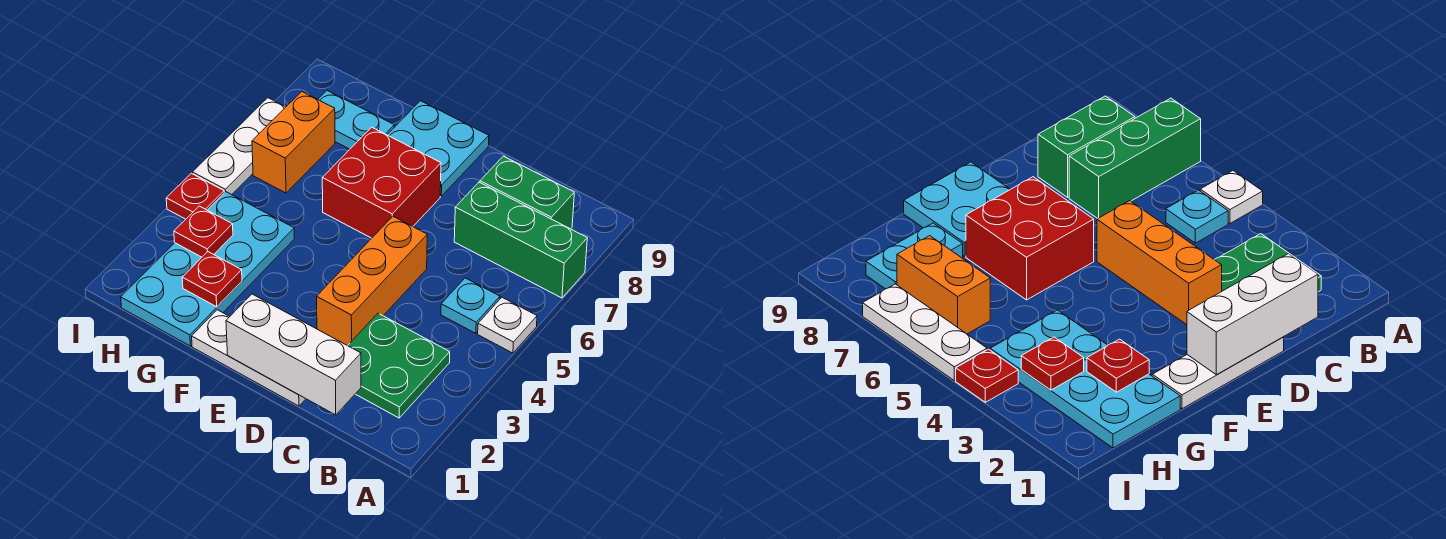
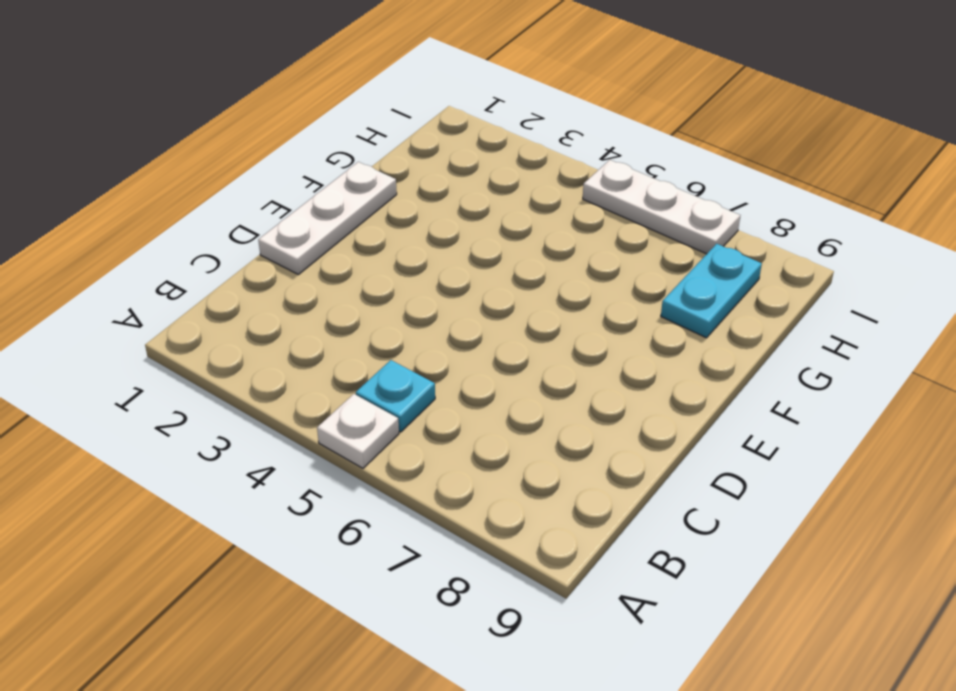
none -> green brick A7:C7 level 1
none -> green plate B2:C3 level 1
none -> green brick B8:C8 level 1

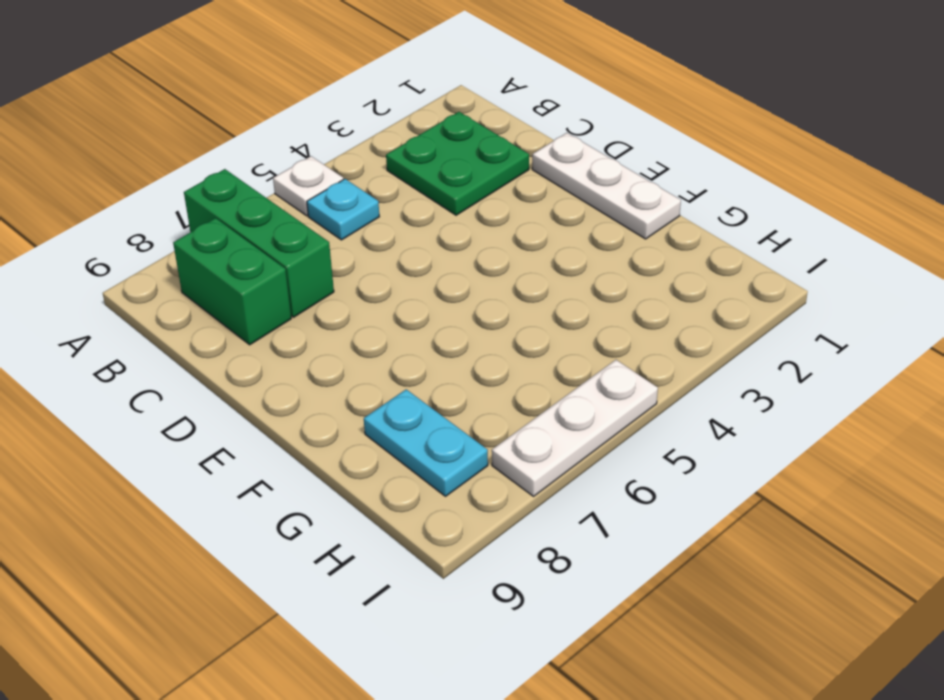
none -> orange brick D3:D5 level 1
none -> red brick E6:F7 level 1
none -> cyan plate E8:F9 level 1

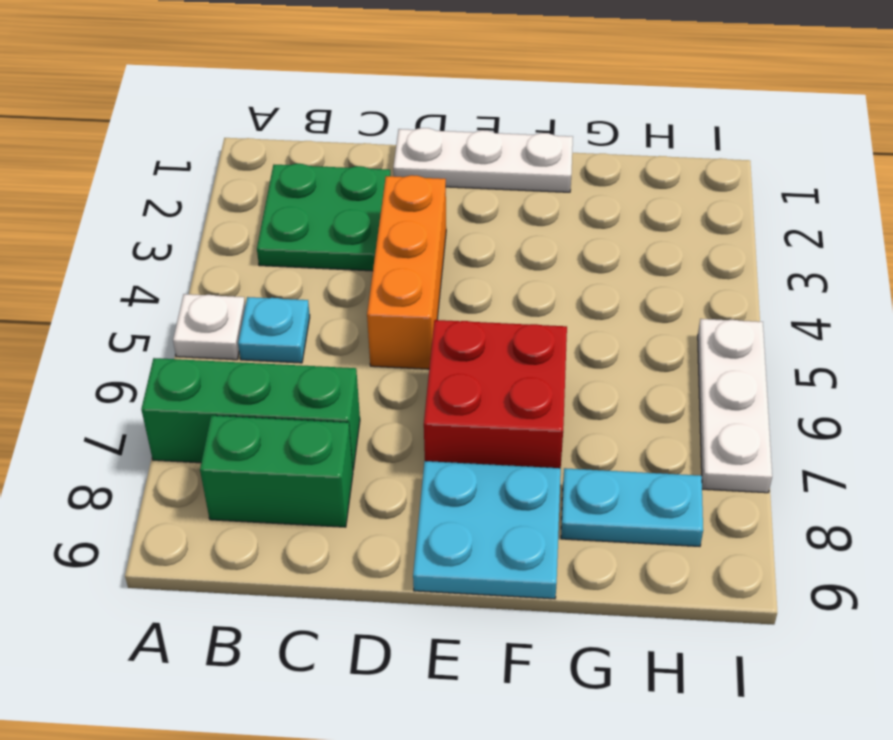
none -> cyan plate G1:H4 level 1
none -> orange brick H6:H7 level 1
none -> red plate I4 level 1

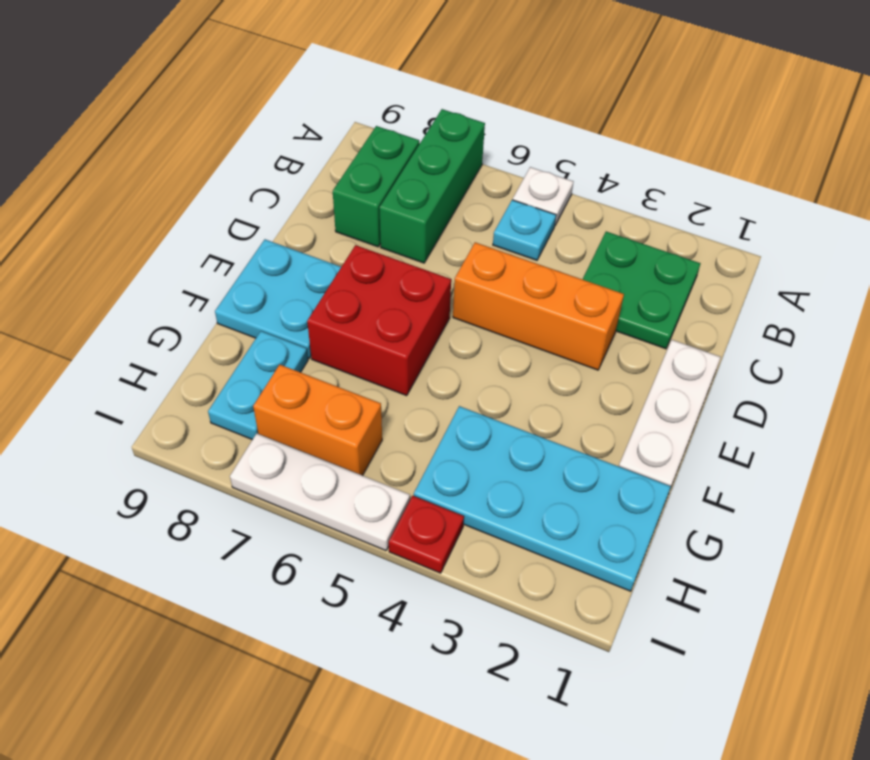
none -> white brick C1:E1 level 2
none -> red plate G2 level 2
none -> red plate H3 level 2

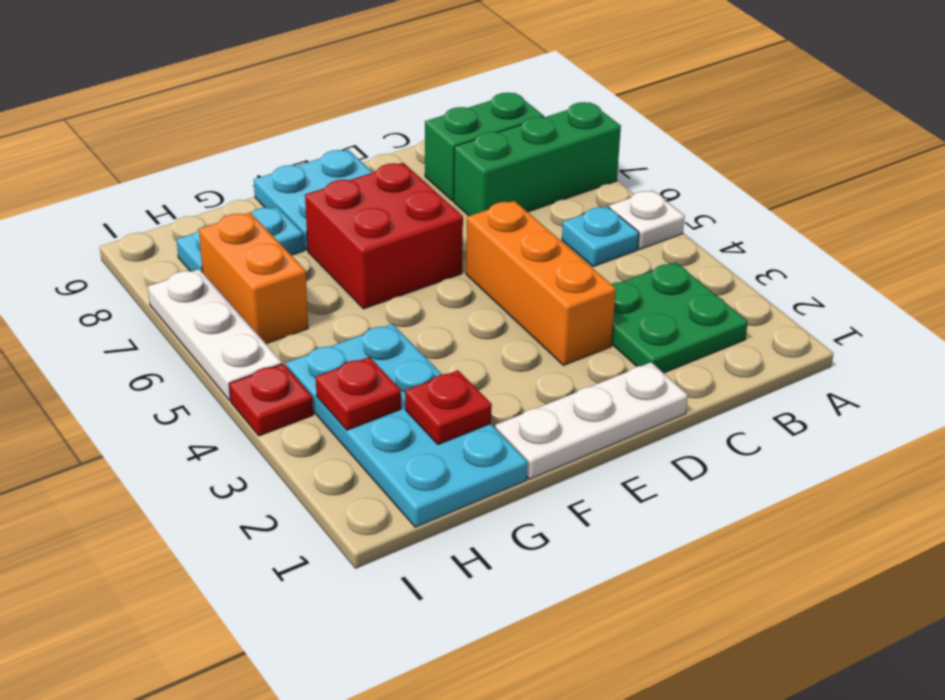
none -> white brick C1:E1 level 2

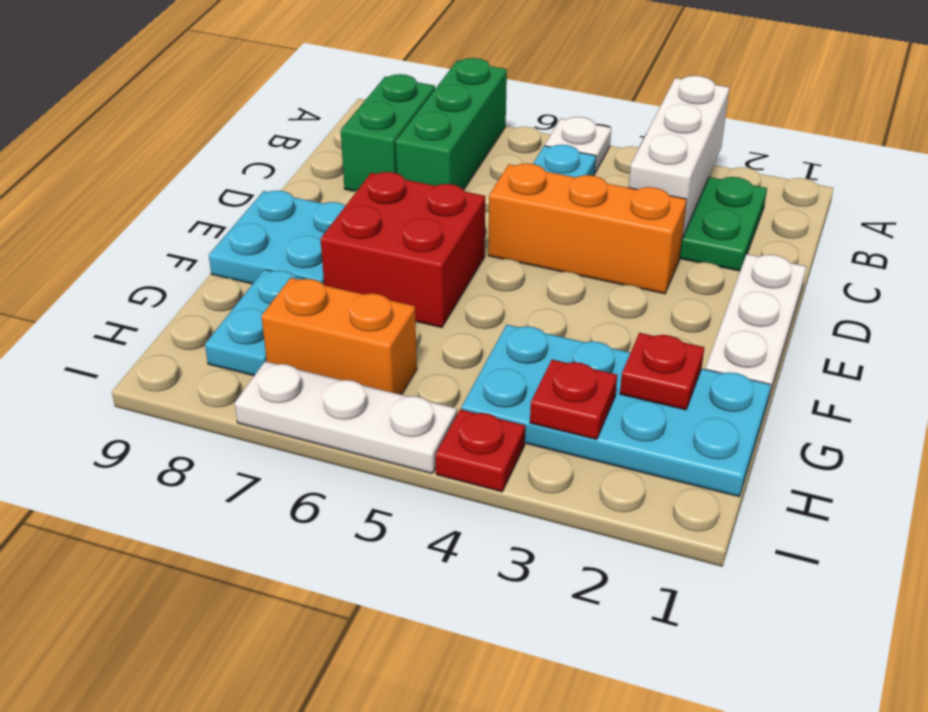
white brick A3:C3 level 2 -> white brick C1:E1 level 2

